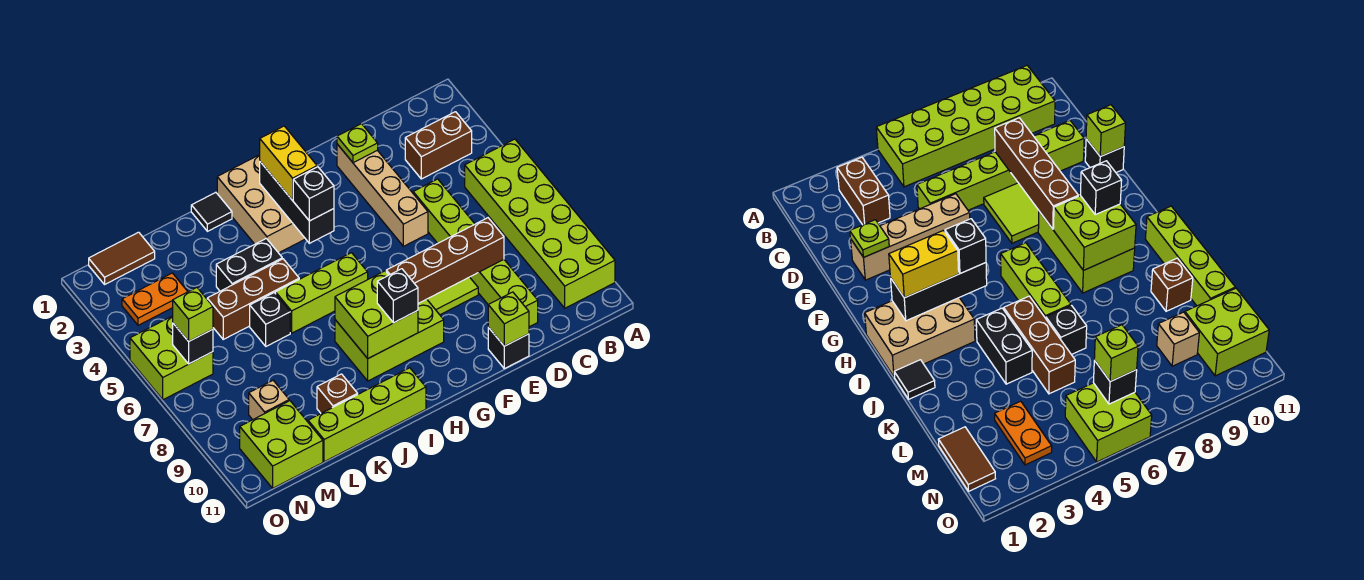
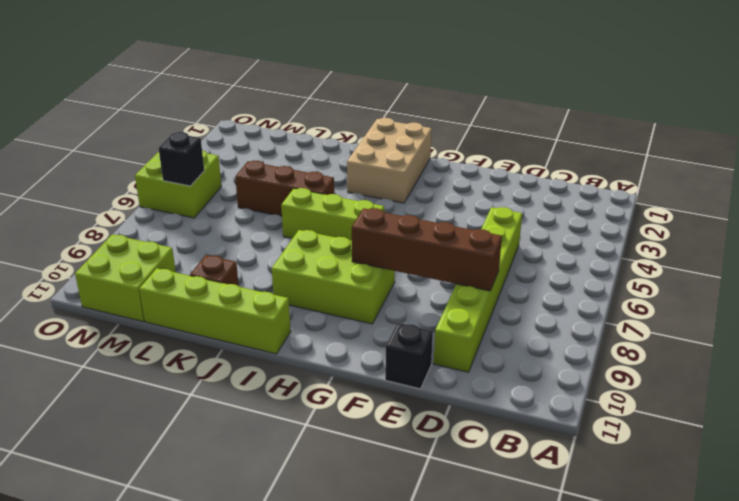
none -> lime brick A5:B10 level 1
none -> brown brick B3:C3 level 1
none -> tan brick E2:E5 level 1
none -> lime tile E7:F8 level 1

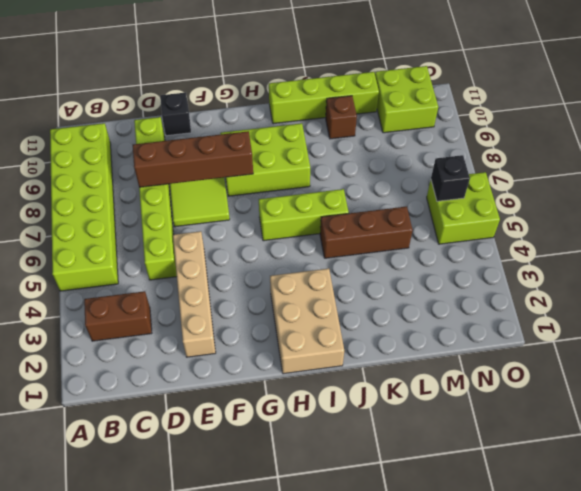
none -> black tile J1 level 1
none -> black brick J4:K4 level 1
none -> black brick K6 level 1
none -> brown tile M1:N1 level 1

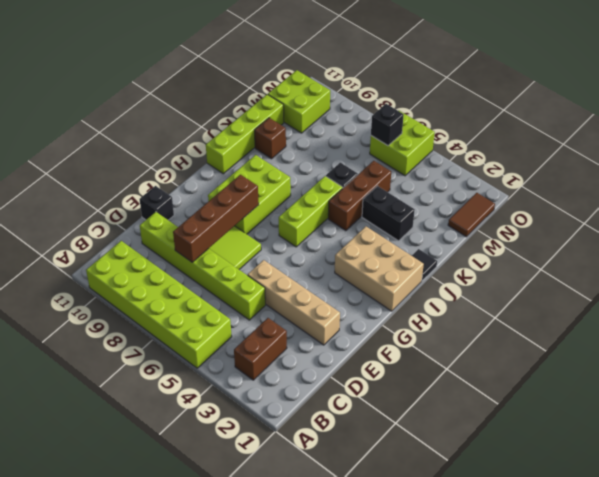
black brick K3:K4 level 1 -> black brick J4:K4 level 1
none -> orange plate M3:N3 level 1
none -> tan brick M9 level 1
none -> lime plate E2 level 2
none -> lime brick E11 level 2

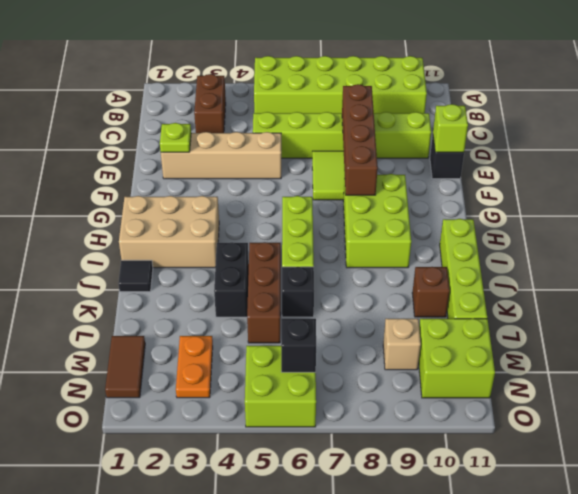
none -> black brick H2:H4 level 2
none -> lime brick H8:I9 level 2
none -> yellow brick H2:H3 level 3
none -> black brick H4 level 3

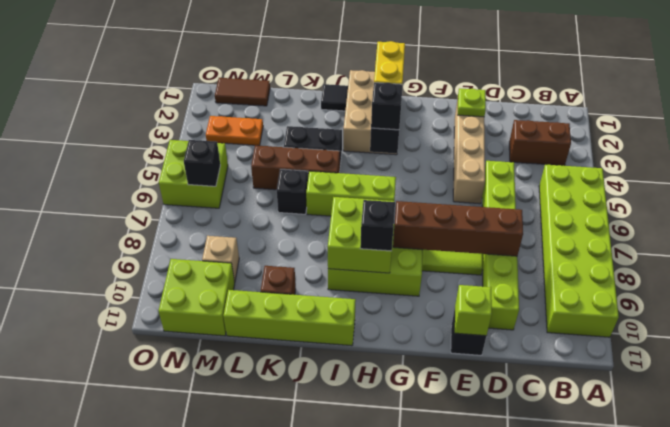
none -> lime brick N6 level 3

